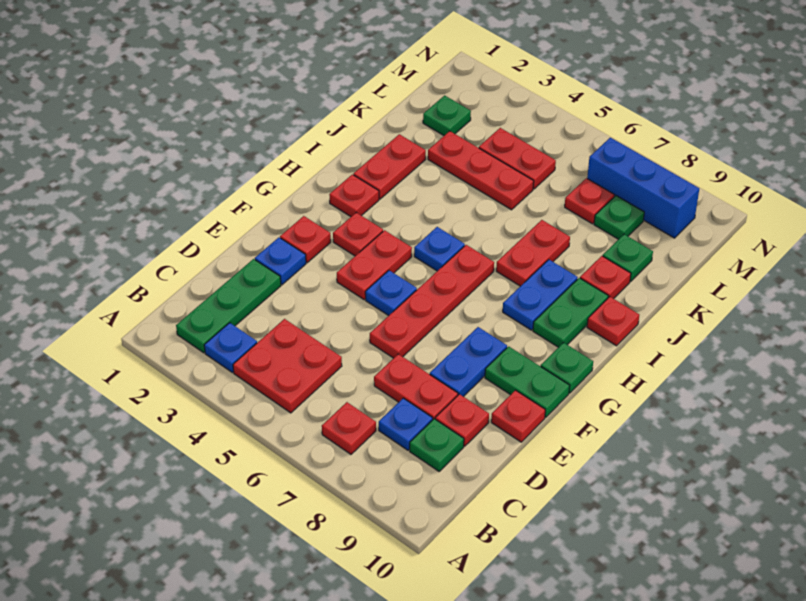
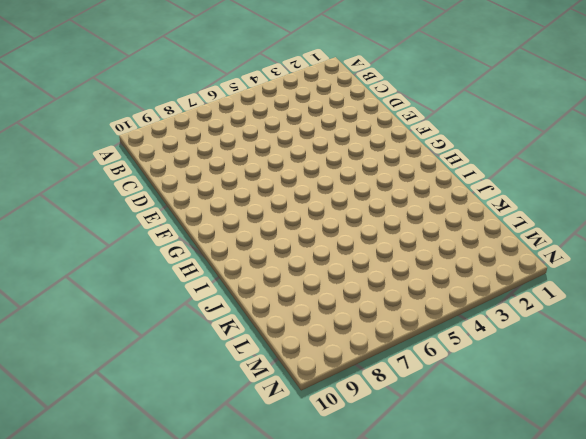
none -> green plate B2:D2 level 1
none -> blue plate B3 level 1
none -> red plate B4:C5 level 1
none -> red plate B7 level 1

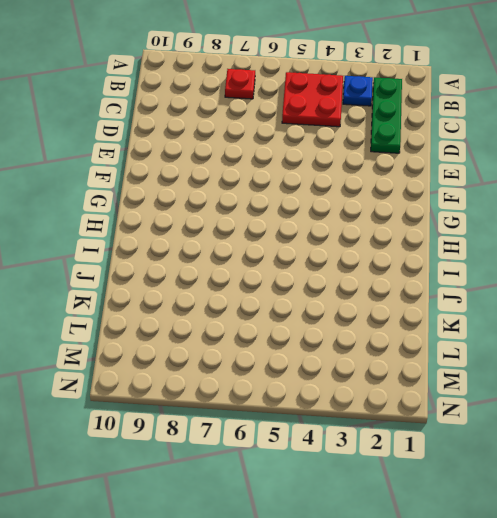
none -> blue plate C8 level 1
none -> green plate C9 level 1
none -> red plate D7:D8 level 1
none -> red plate D9 level 1

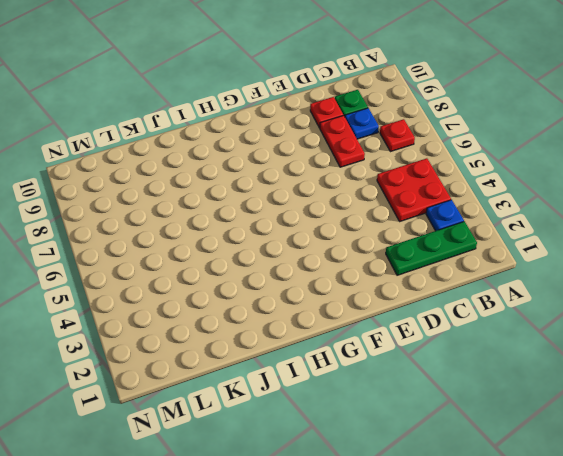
none -> blue plate E2 level 1
none -> red plate E6:H6 level 1
none -> blue plate E8:F8 level 1
none -> red plate E10 level 1

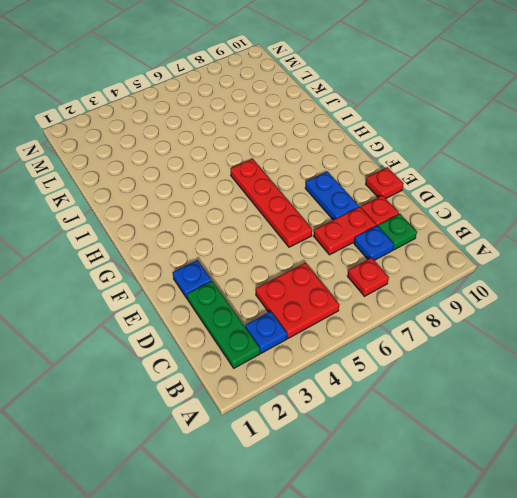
none -> red plate F2 level 1
none -> red plate F4:G4 level 1
none -> blue plate F5 level 1
none -> green plate F9:F10 level 1

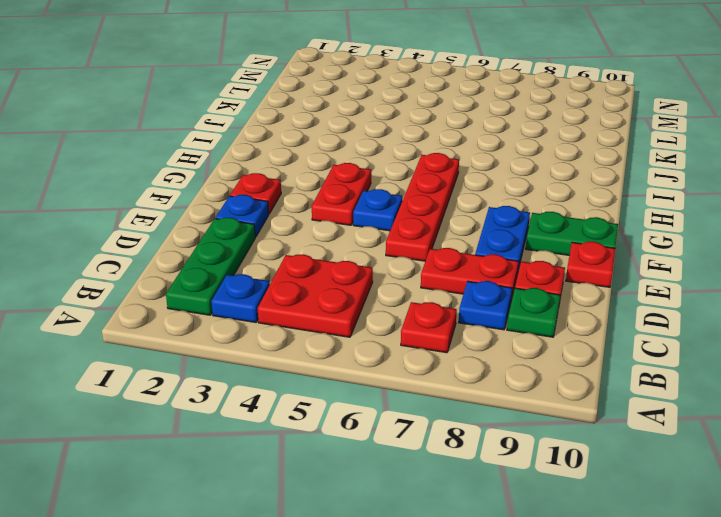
none -> red plate G3 level 1
none -> green plate G10 level 1
none -> red plate H2 level 1
none -> blue plate H5 level 1

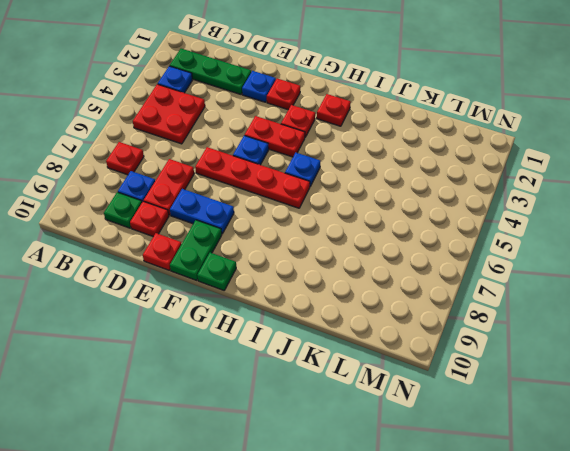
none -> blue plate H8:I8 level 1
none -> green plate H9:I9 level 1
none -> red plate I2:J2 level 1
none -> red plate I7:J7 level 1

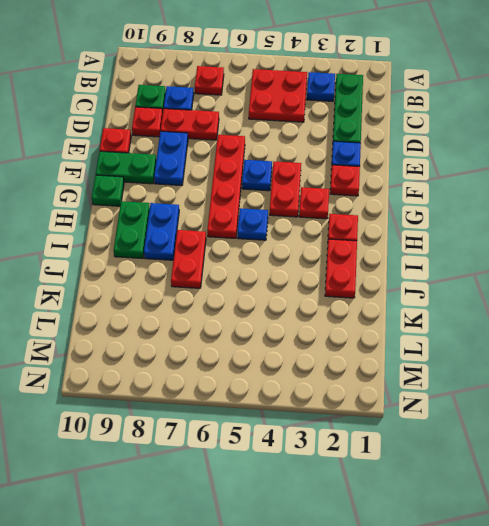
none -> red plate I10 level 1
none -> red plate J9 level 1
none -> red plate K3:K5 level 1
none -> green plate K9 level 1

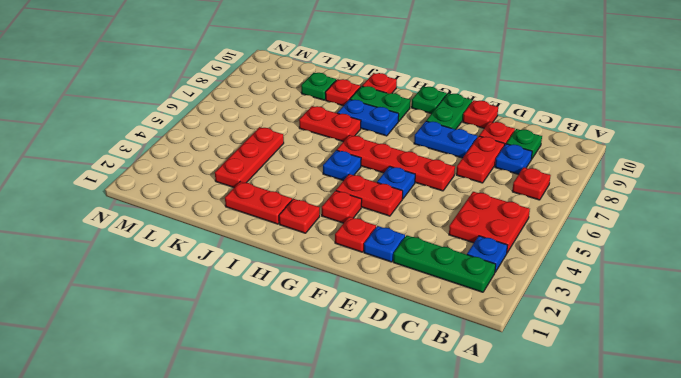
none -> green plate L2 level 1
none -> red plate L4:L5 level 1
none -> red plate L7 level 1
none -> green plate L8 level 1

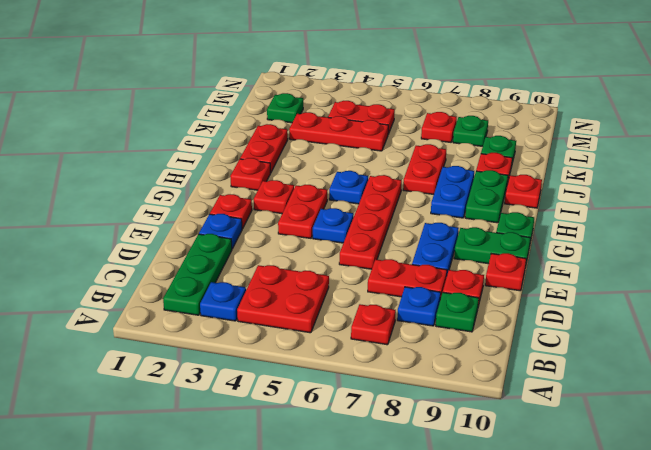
none -> blue brick M7:M9 level 1

